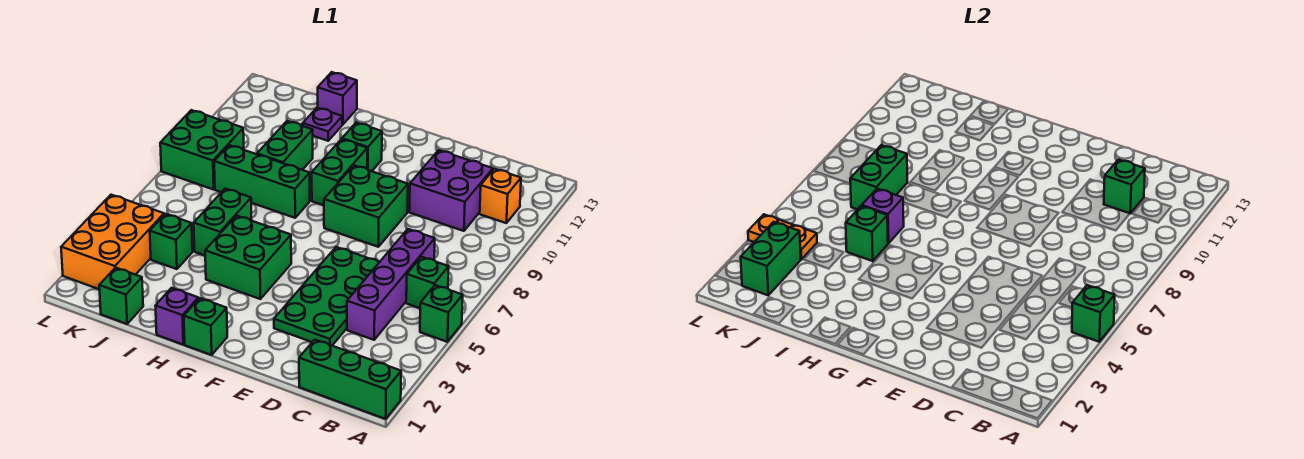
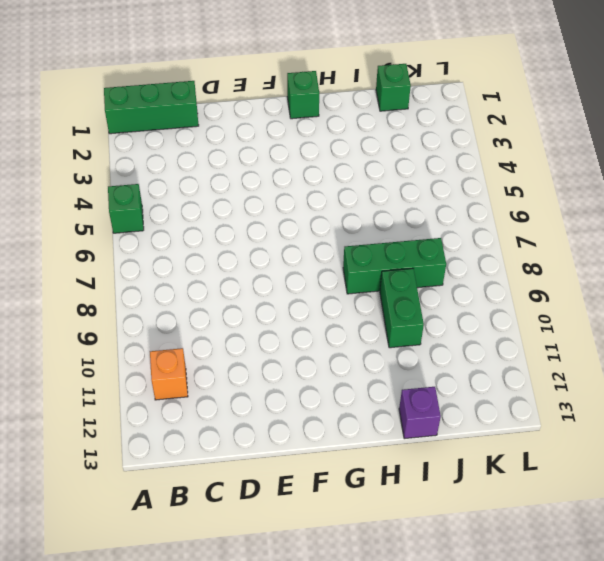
none -> green brick B6 level 1
none -> purple brick C4:C7 level 1
none -> purple brick C10:D11 level 1

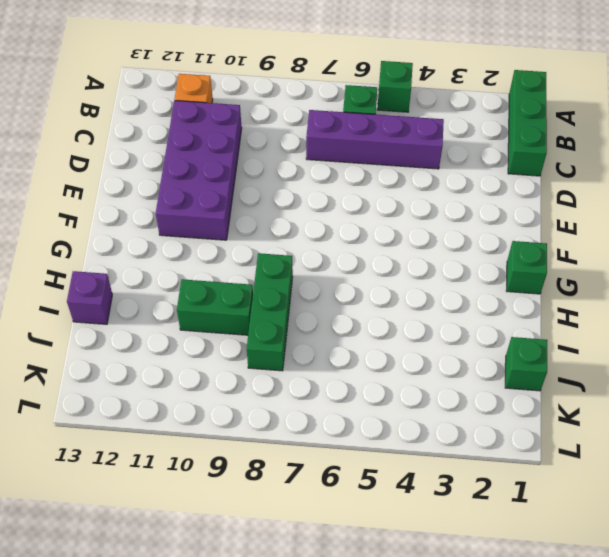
purple brick C10:F11 level 1 -> purple brick C10:D11 level 1
none -> green plate D3:E6 level 1
none -> green brick E8:F9 level 1
none -> green brick G4:H5 level 1

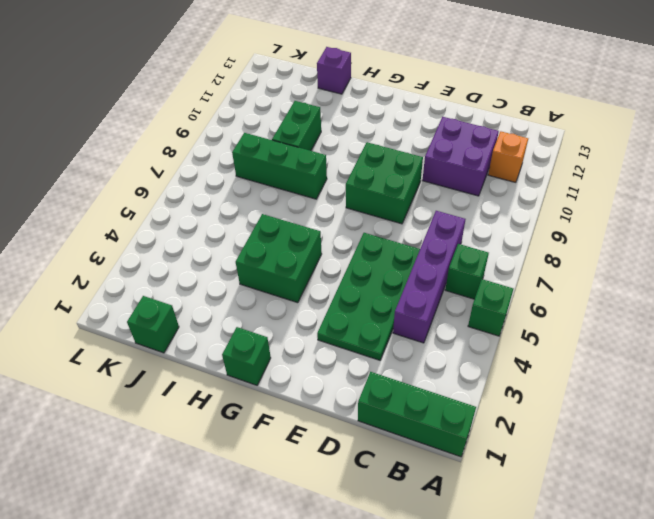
none -> green brick G9:G10 level 1
none -> green brick G11 level 1
none -> purple brick H1 level 1

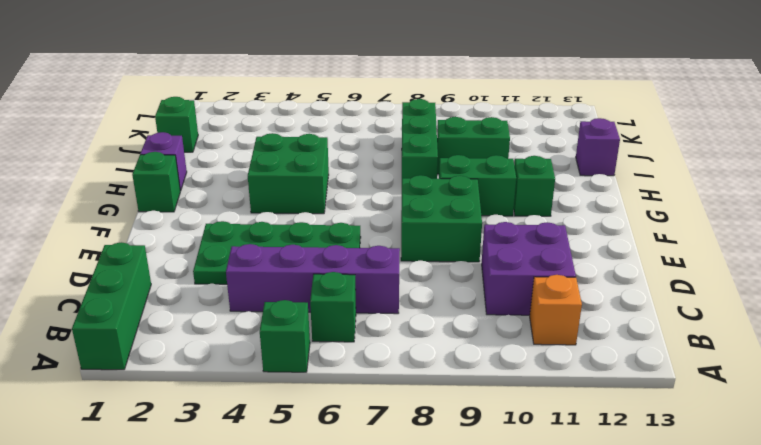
none -> green brick I5:I6 level 1
none -> purple plate I12 level 1
none -> green brick J4 level 1

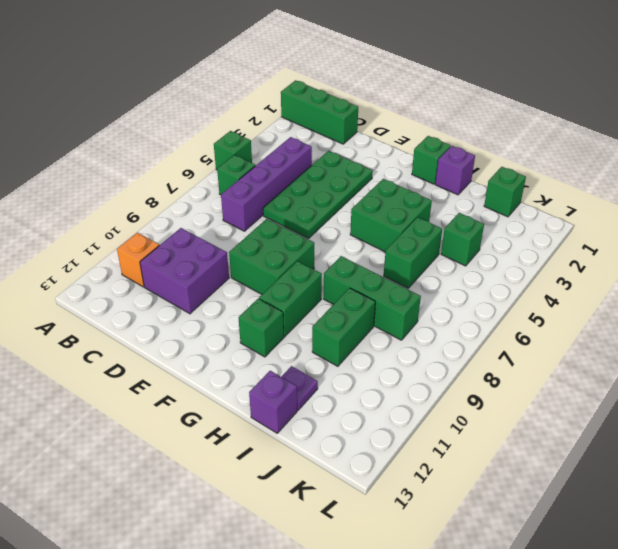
none -> orange brick K2:L4 level 1
none -> green brick K8:L9 level 1
none -> green brick A5 level 2

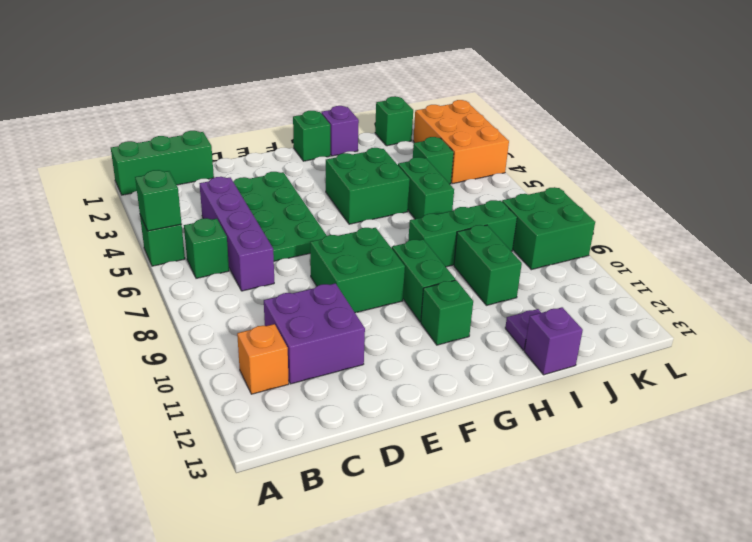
none -> green brick C11 level 2
none -> green brick I5 level 2
none -> purple brick I6 level 2

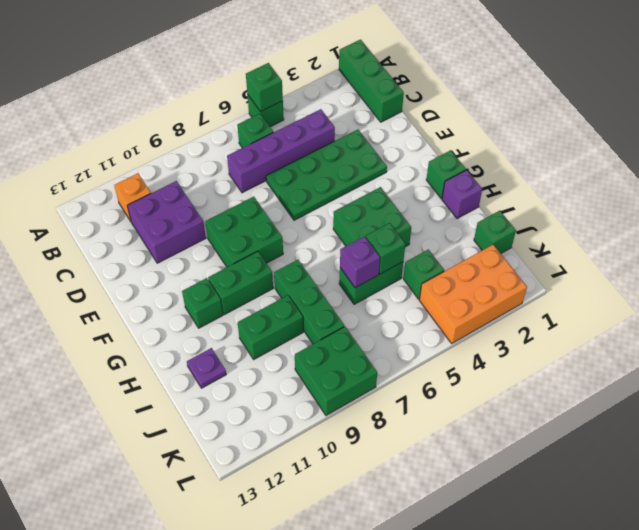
none -> purple brick I13 level 1
none -> green brick C11 level 2
none -> green brick J7:J8 level 2

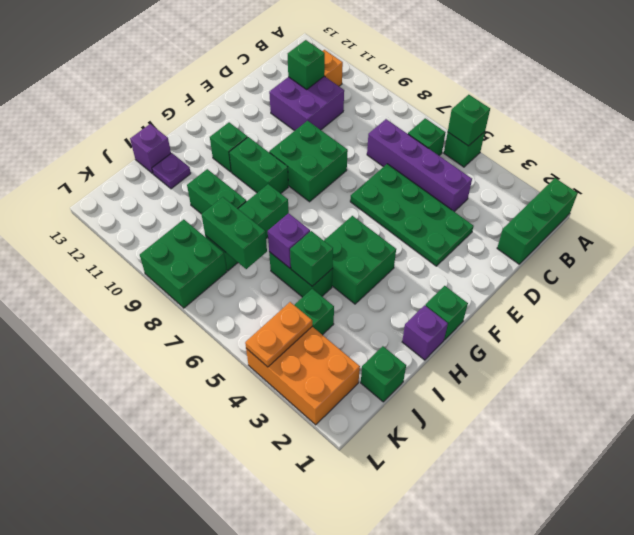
none -> green brick K2:K3 level 2

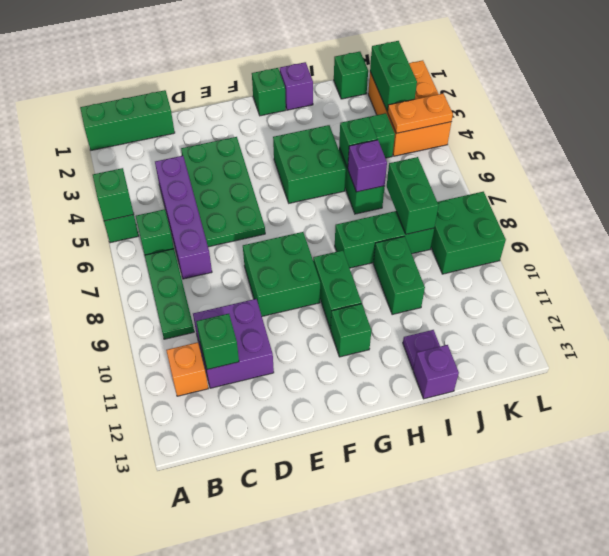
green plate B7:B9 level 1 -> none

